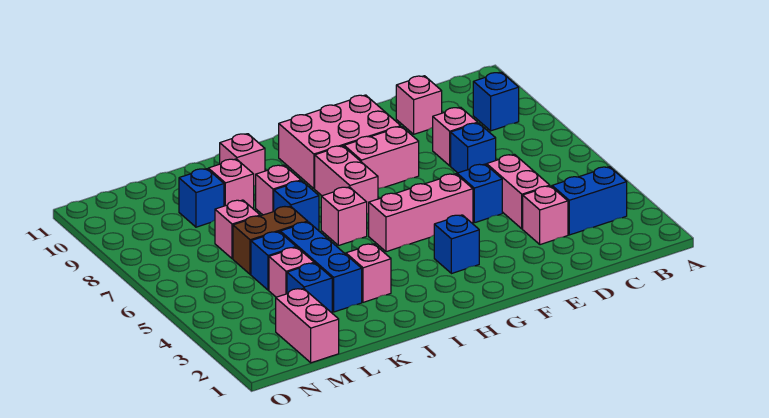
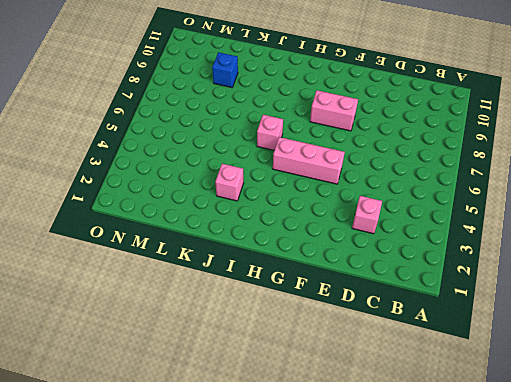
none -> blue brick B3:C3 level 1
none -> blue brick B9 level 1
none -> pink brick D4:D5 level 1

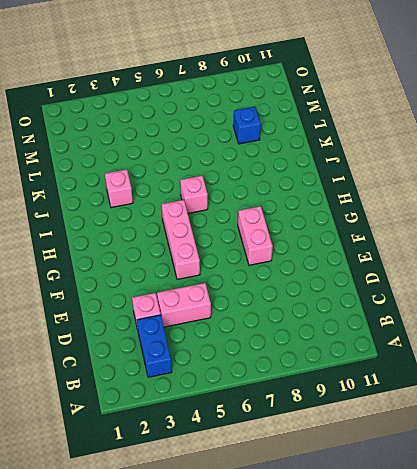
none -> blue brick B9 level 1
none -> blue brick D7 level 1
none -> pink brick D8 level 1

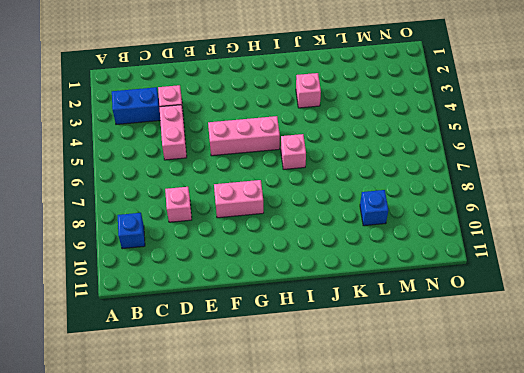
none -> blue brick D7 level 1
none -> pink brick D10 level 1
none -> blue brick E5 level 1

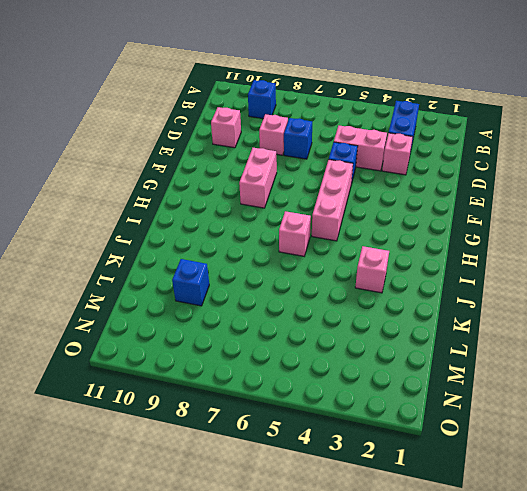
none -> pink brick F9:H10 level 1
none -> blue brick G3 level 1
none -> pink brick H7:H8 level 1

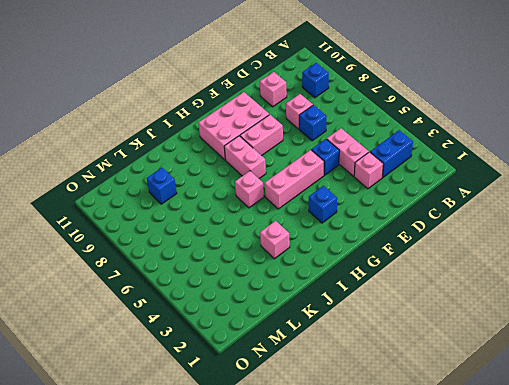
none -> blue brick J7 level 1
none -> pink brick J8 level 1
none -> pink brick J10 level 1

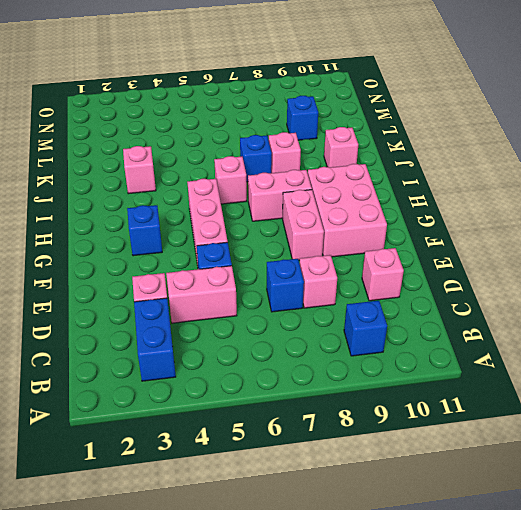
none -> blue brick K3:K5 level 1
none -> brown brick K6:L6 level 1
none -> pink brick K9 level 1

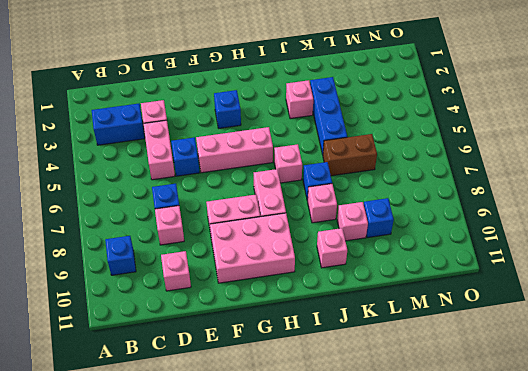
none -> blue brick L3 level 1
none -> pink brick L4 level 1
none -> blue brick L5 level 1

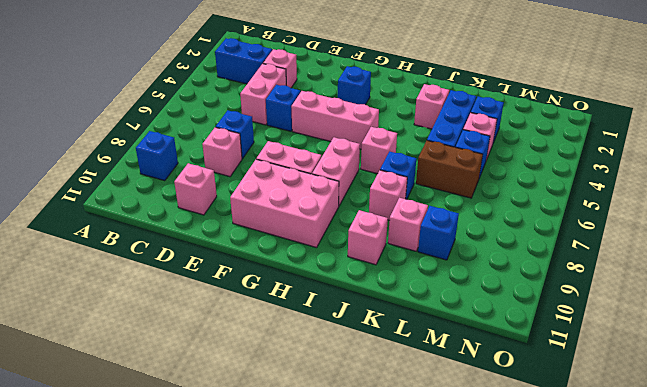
none -> pink brick L7 level 1
none -> pink brick M1:M2 level 1

